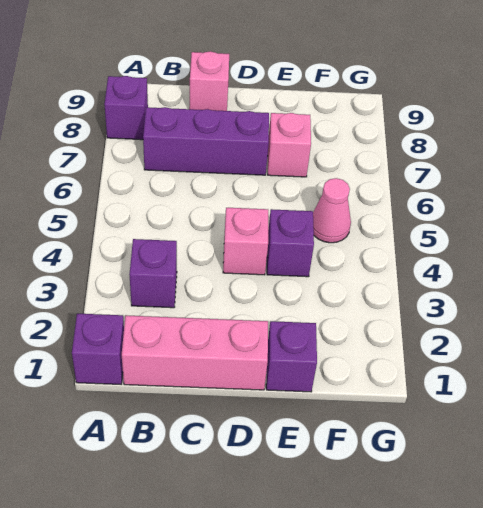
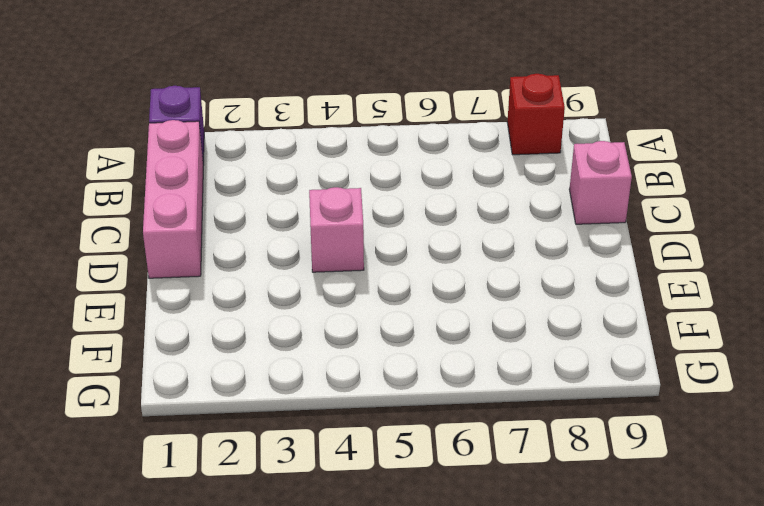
red brick A8 level 1 -> purple brick A8 level 1
none -> purple brick B3 level 1
none -> purple brick B7:D7 level 1

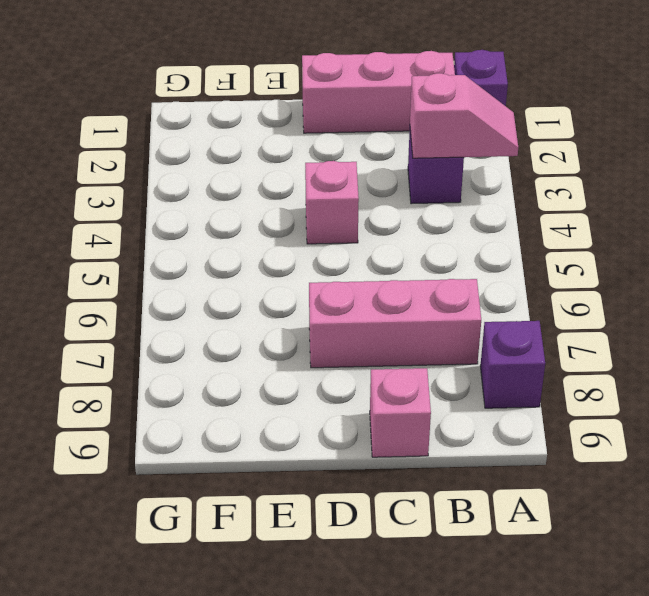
pink slope A3:B3 level 2 top B -> none
pink brick B7:D7 level 1 -> purple brick B7:D7 level 1
none -> purple brick E1 level 1
none -> purple brick E4 level 1

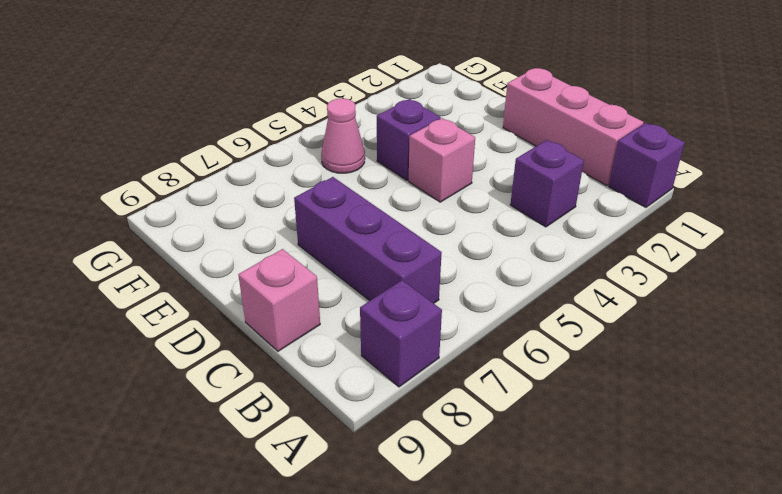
none -> purple brick E1 level 1
none -> pink brick E7 level 1

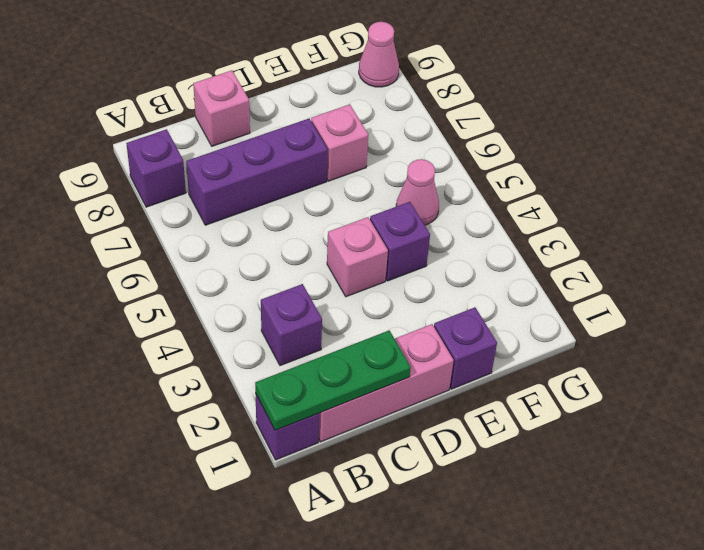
green plate A1:C1 level 2 -> none
pink cone G9 level 1 -> none

